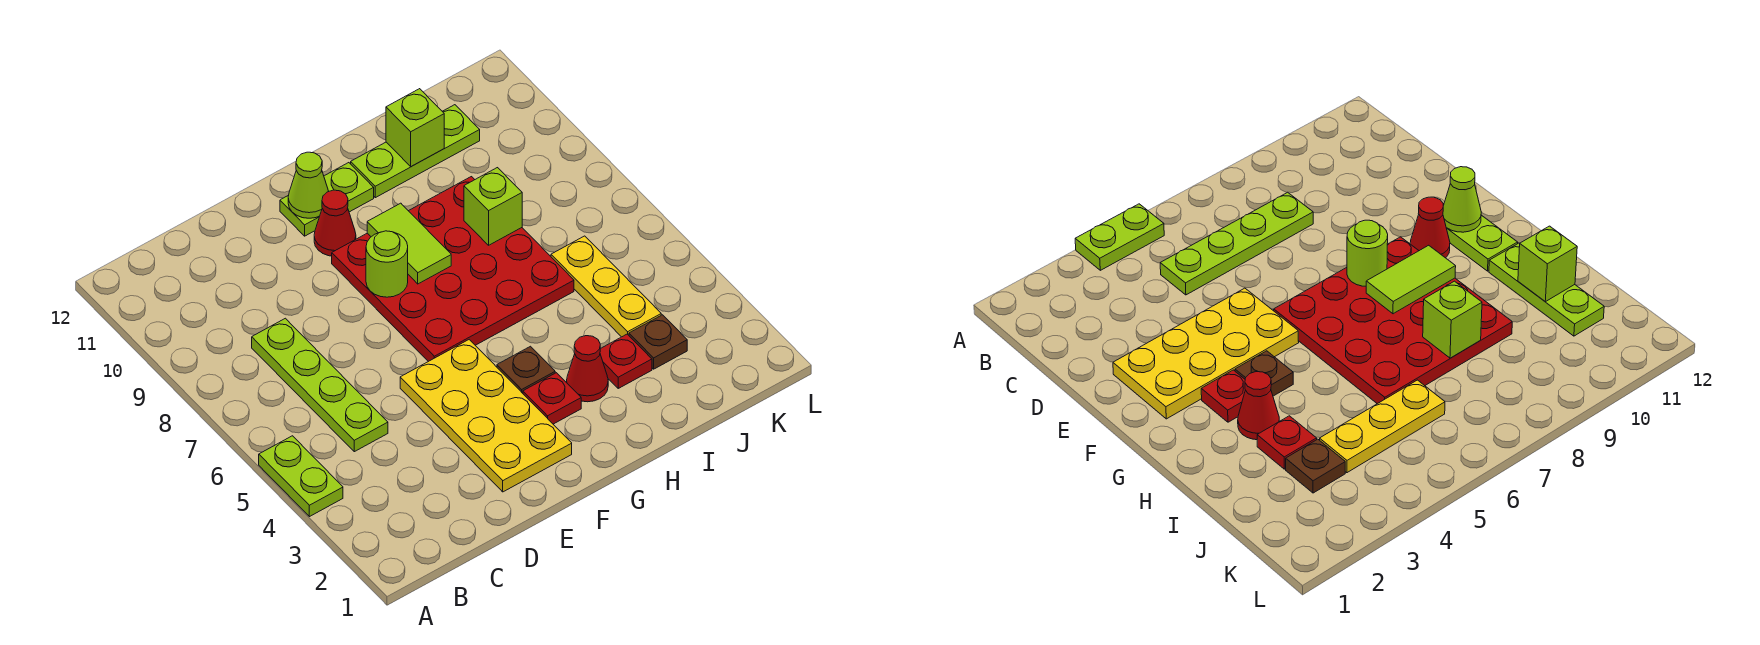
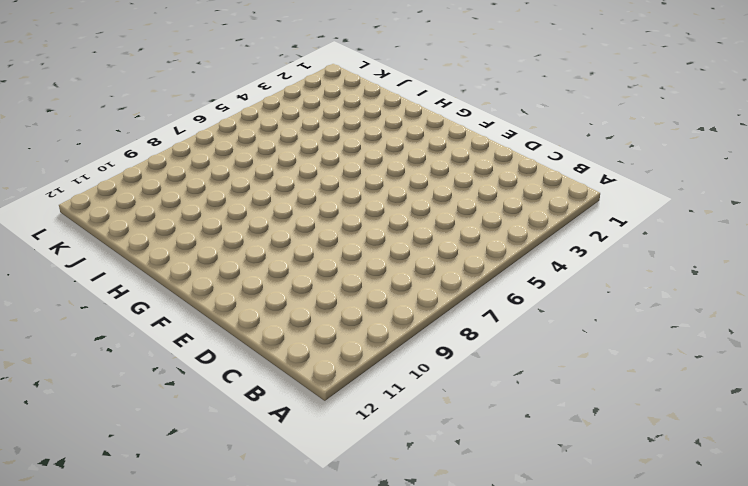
none -> lime plate A4:A5 level 1
none -> lime plate C5:C8 level 1
none -> yellow plate E2:F5 level 1

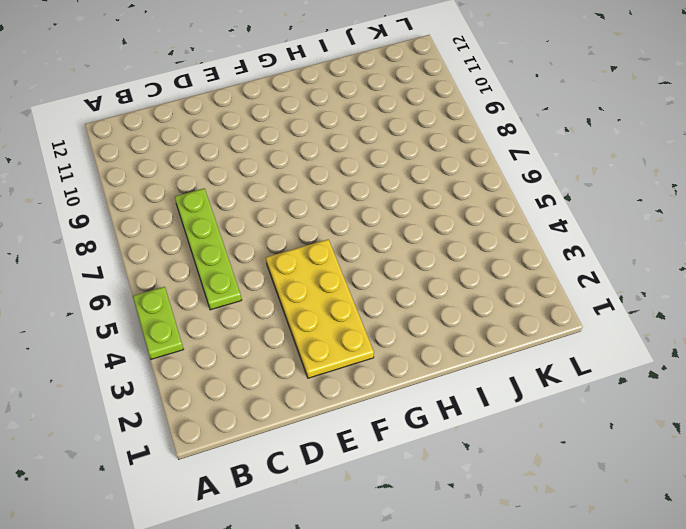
none -> red plate F6:I9 level 1
none -> red cone F10 level 1
none -> lime plate F11:G11 level 1

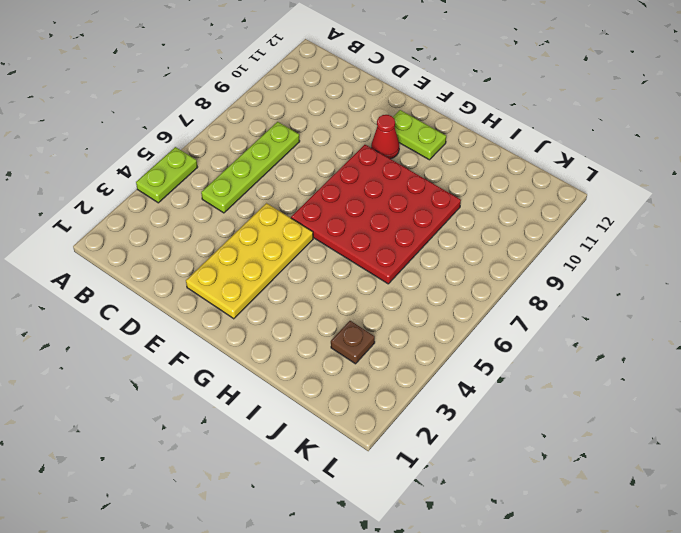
none -> red plate G3 level 1
none -> brown plate G4 level 1
none -> red cone H3 level 1

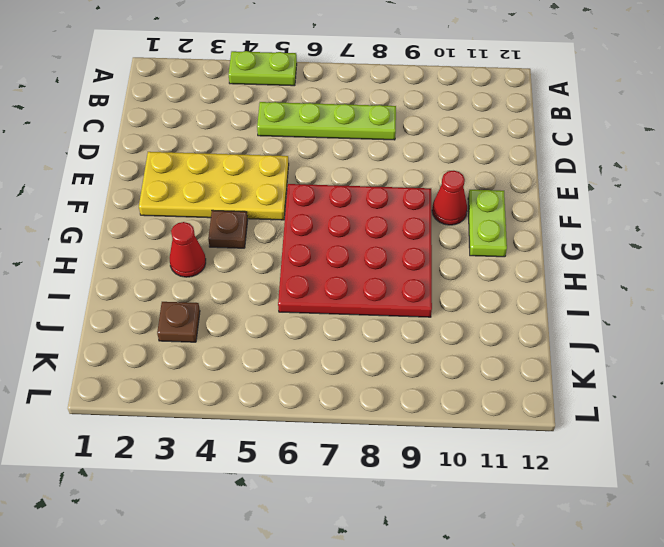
none -> red plate G3 level 1
none -> lime plate H11:J11 level 1
none -> red plate I3 level 1

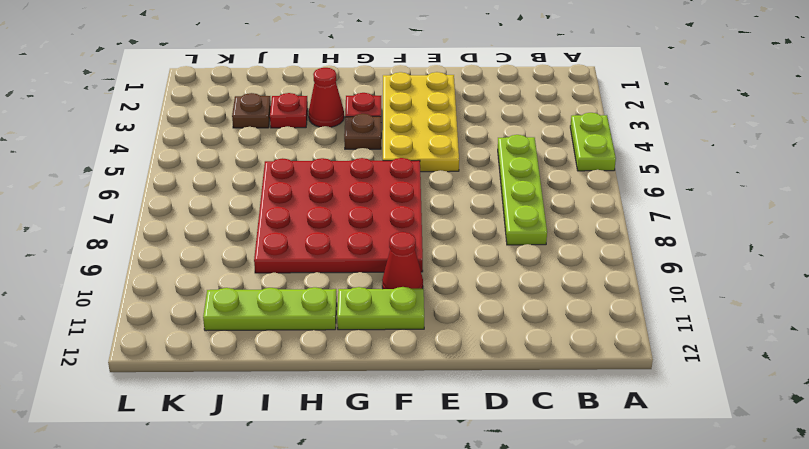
none -> yellow plate J4:J6 level 1
none -> lime round brick F8 level 2
none -> lime cone F11 level 2

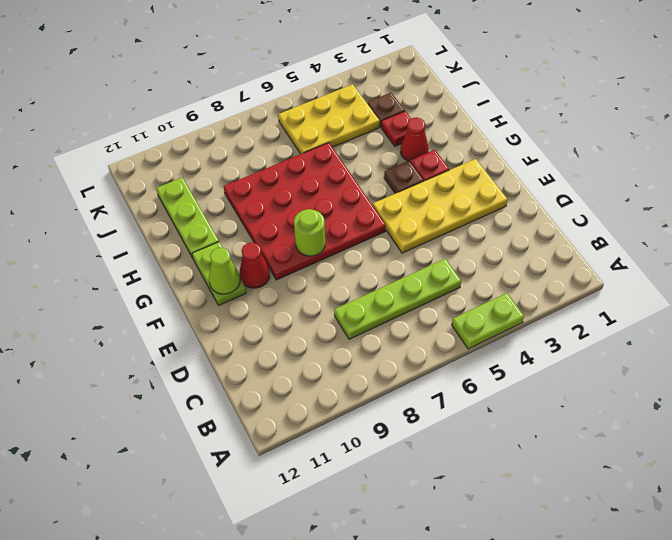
yellow plate J4:K6 level 1 -> yellow plate J4:J6 level 1
none -> lime tile G8:G9 level 2
none -> lime brick I8 level 2
none -> lime brick I11 level 2

